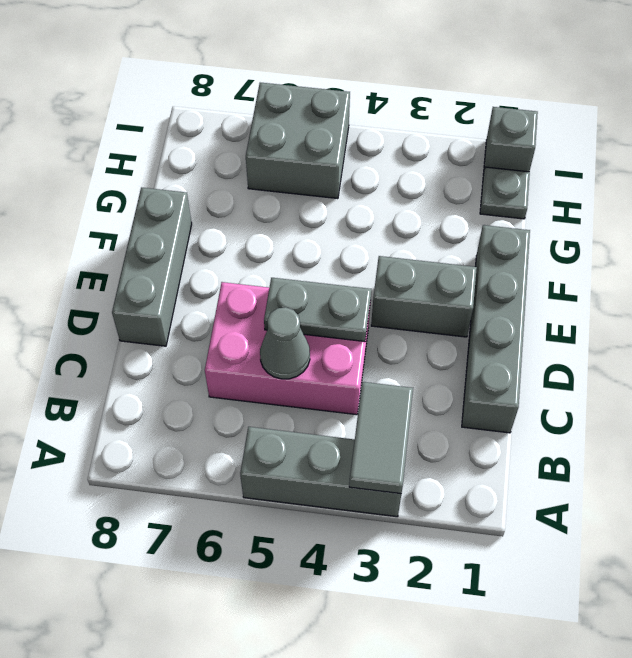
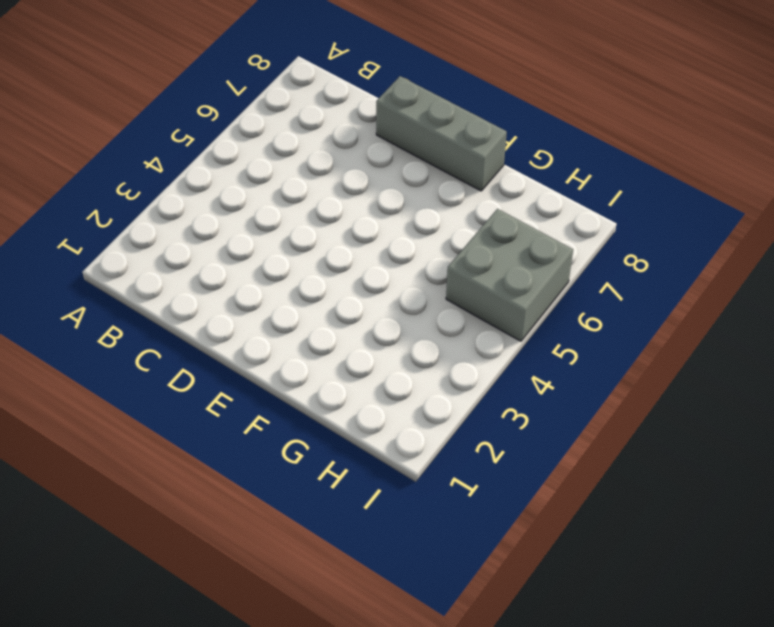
none -> grey brick A3:A5 level 1
none -> grey brick C1:F1 level 1

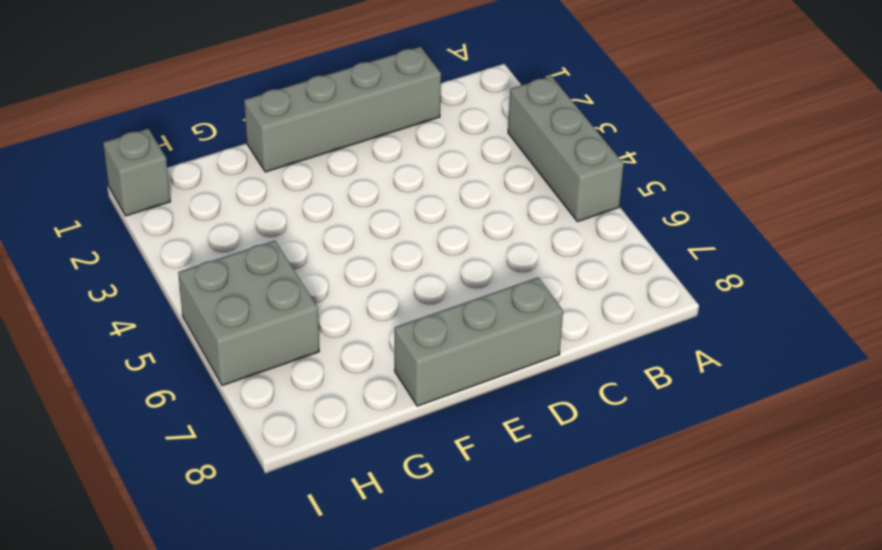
none -> pink brick C4:D6 level 1
none -> grey brick E2:E3 level 1

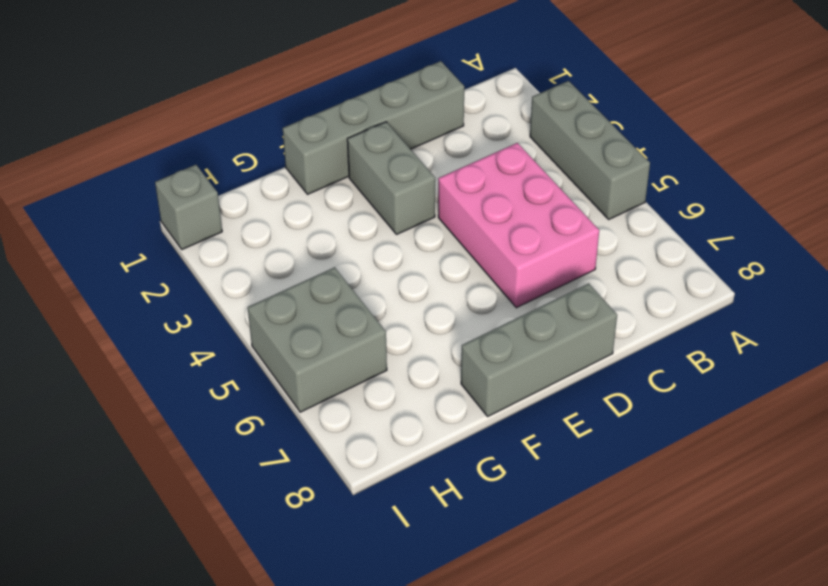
none -> grey plate H1 level 1
none -> grey tile A3:B3 level 2

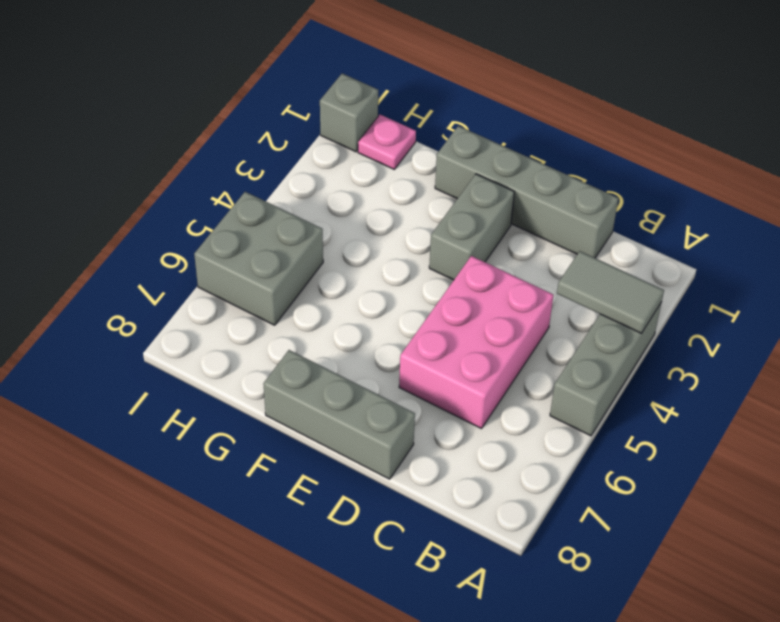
pink plate H1 level 1 -> grey plate H1 level 1
none -> grey cone C5 level 2
none -> grey plate D4:D5 level 2

